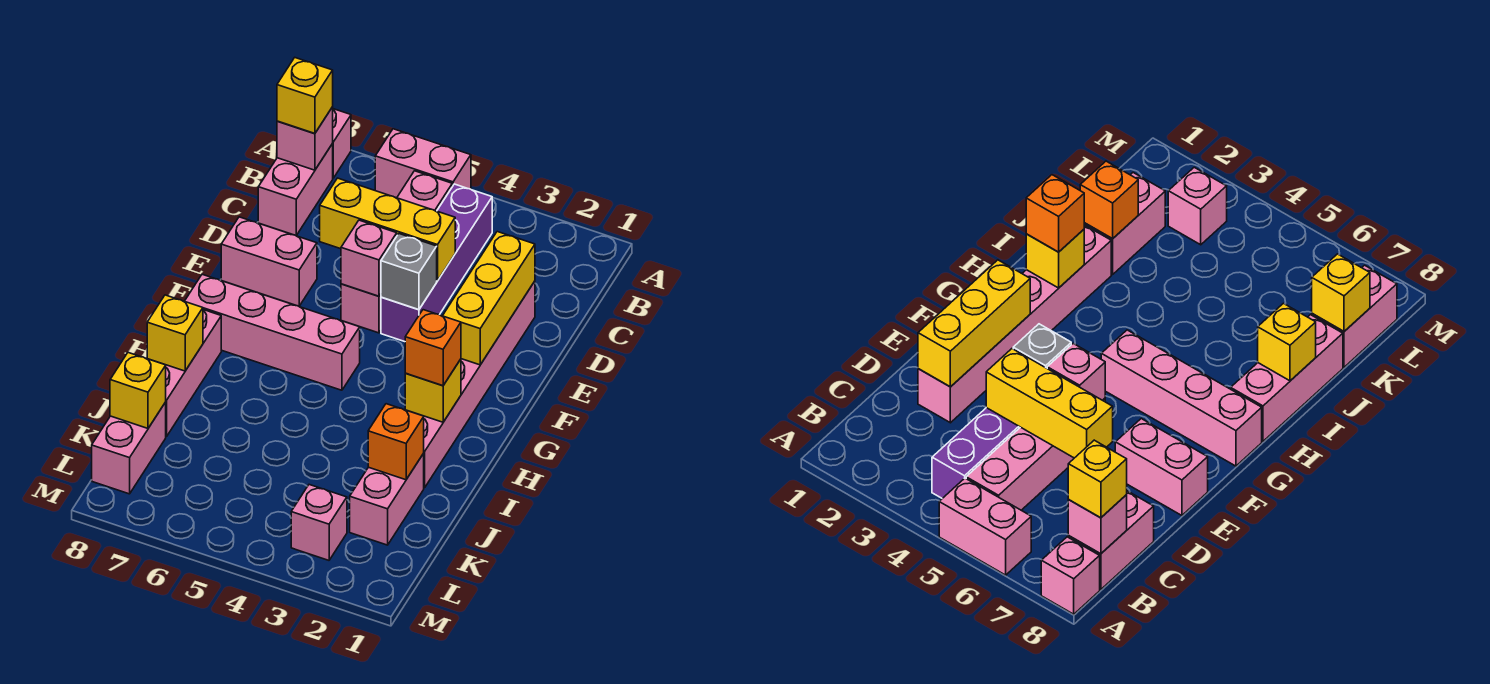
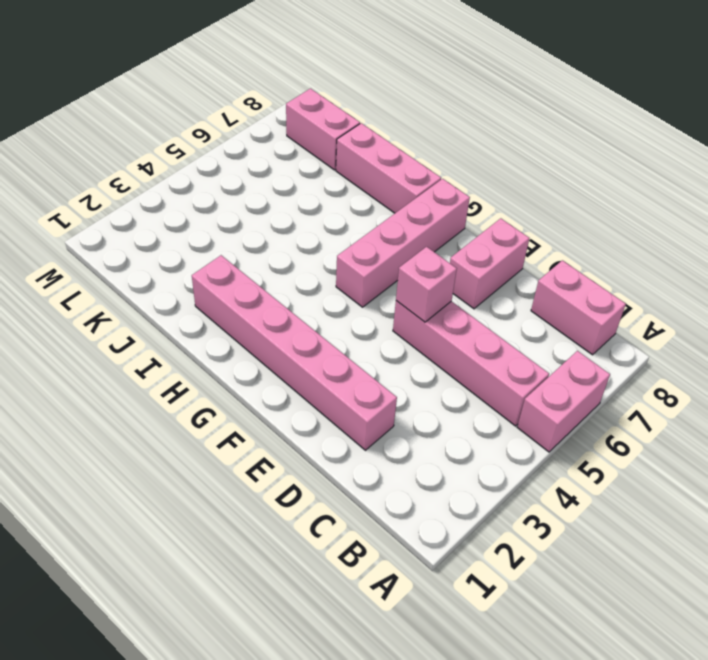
none -> pink brick A8 level 1
none -> purple brick B4:E4 level 1
none -> pink brick J2:K2 level 1

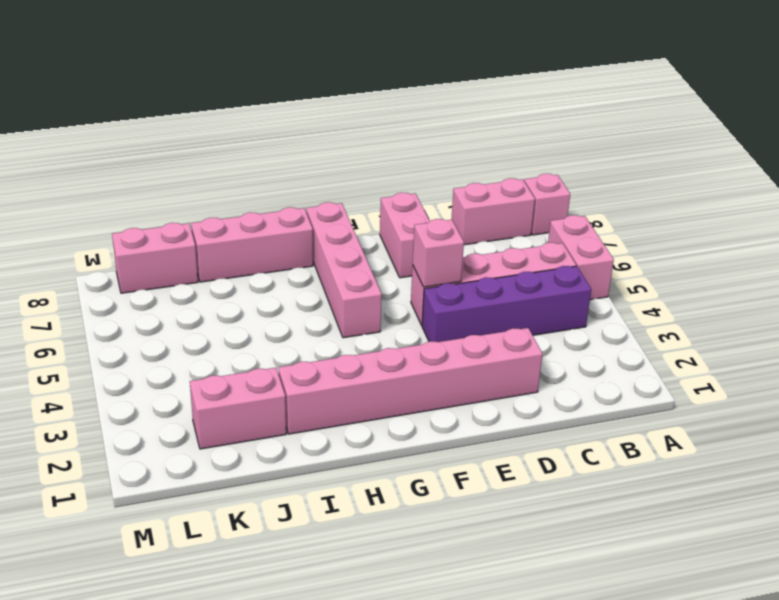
none -> pink brick L3 level 1
none -> pink brick B8 level 2
none -> yellow brick D2:F2 level 2

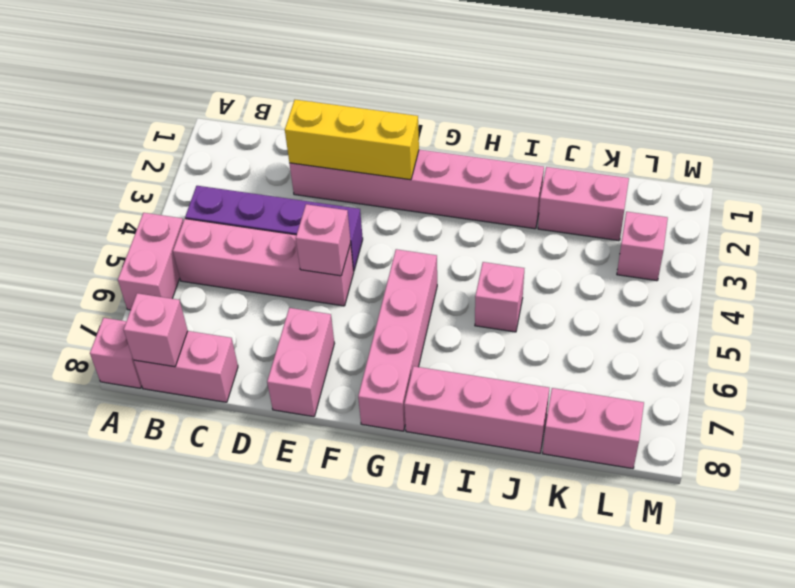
pink brick I5 level 1 -> none
none -> yellow brick D4:D6 level 2
none -> grey brick E4 level 2
none -> yellow brick H2 level 2

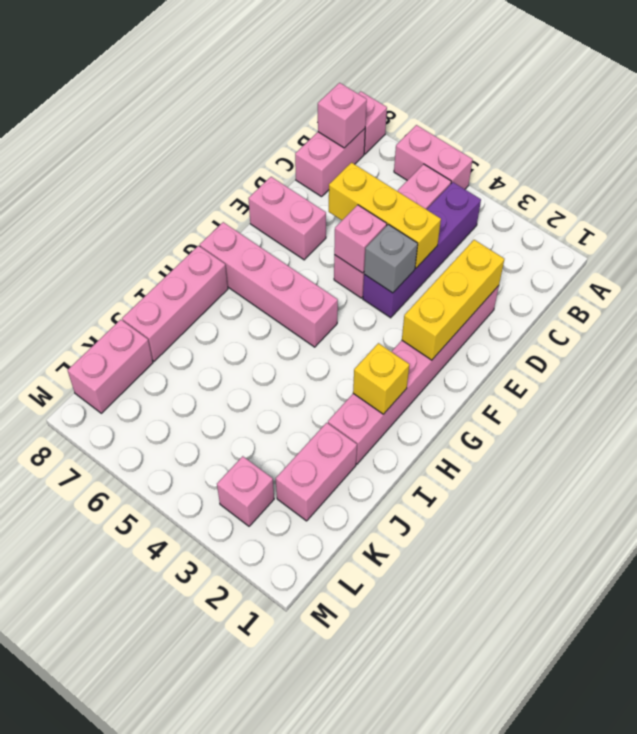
none -> yellow brick I8 level 2
none -> orange brick J2 level 2
none -> yellow brick K8 level 2

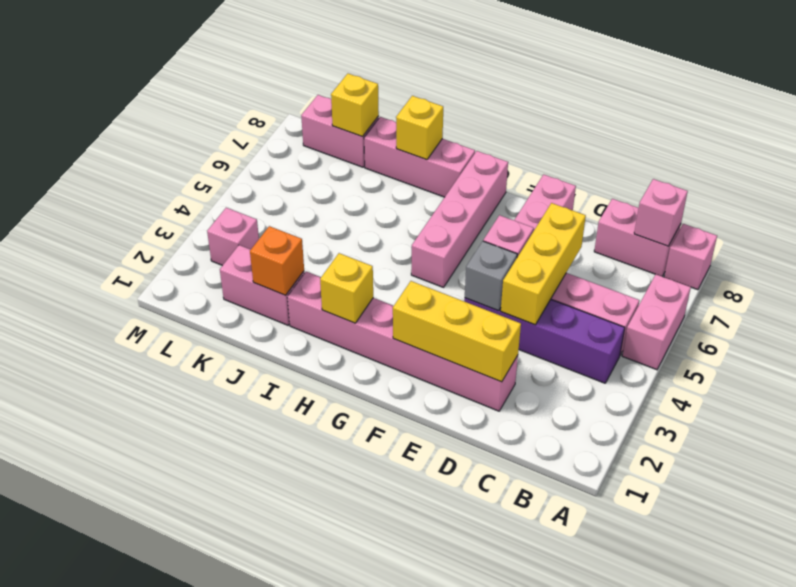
none -> yellow brick B8 level 3
none -> orange brick H2 level 3

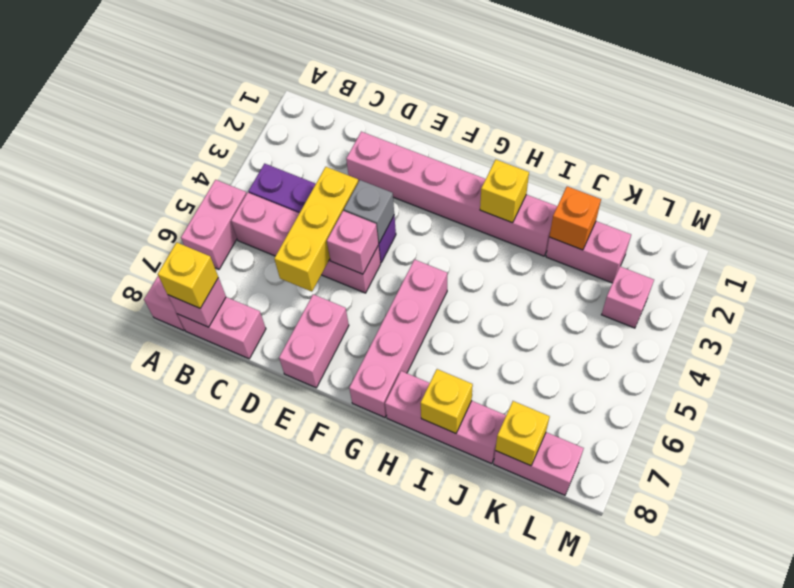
none -> yellow brick D2:F2 level 2
none -> orange brick H2 level 3

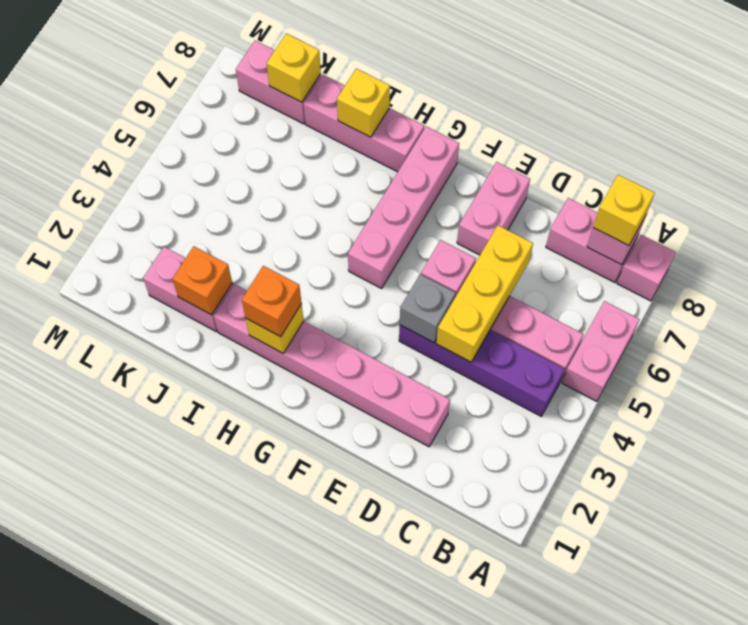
none -> pink brick L3 level 1
none -> yellow brick D2:F2 level 2

